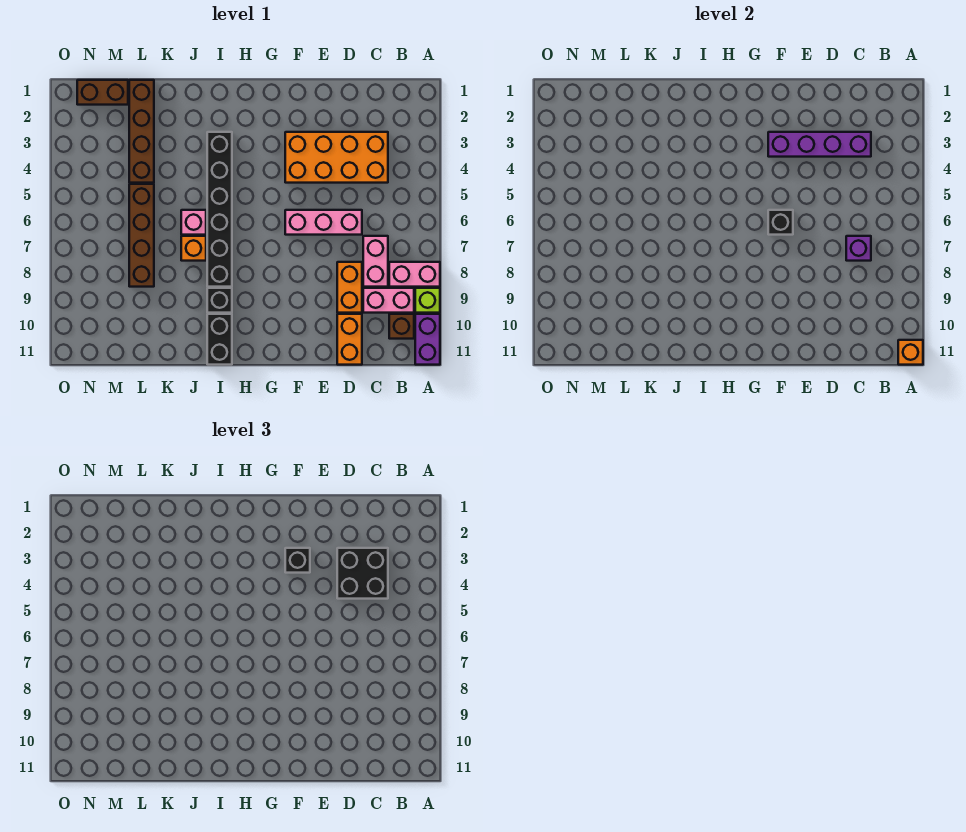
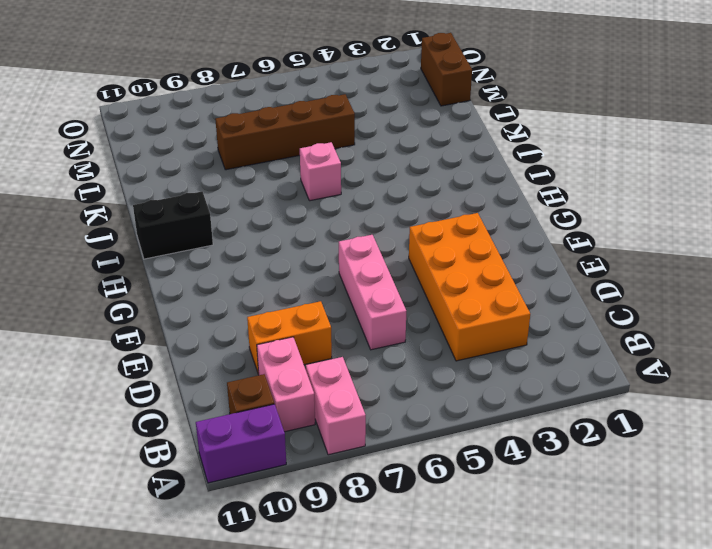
none -> lime brick A9 level 1
none -> pink brick C7:C8 level 1
none -> orange brick D10:D11 level 1

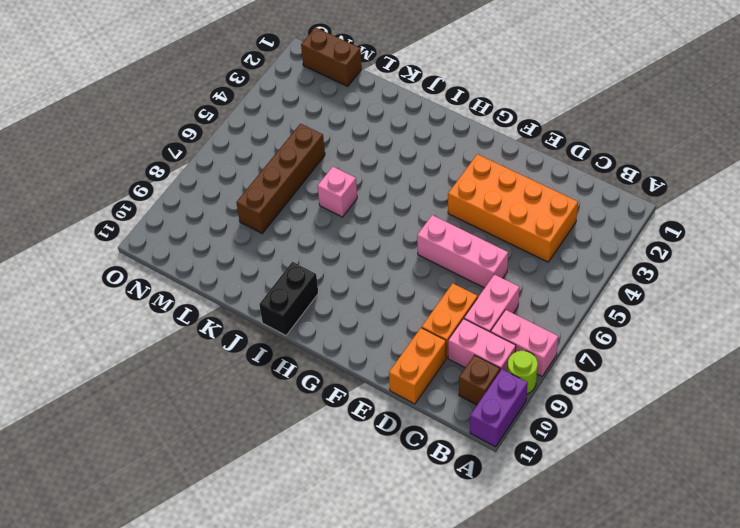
lime round brick A9 level 1 -> lime brick A9 level 1
none -> black brick I3:I8 level 1
none -> black brick I9 level 1
none -> orange brick J7 level 1

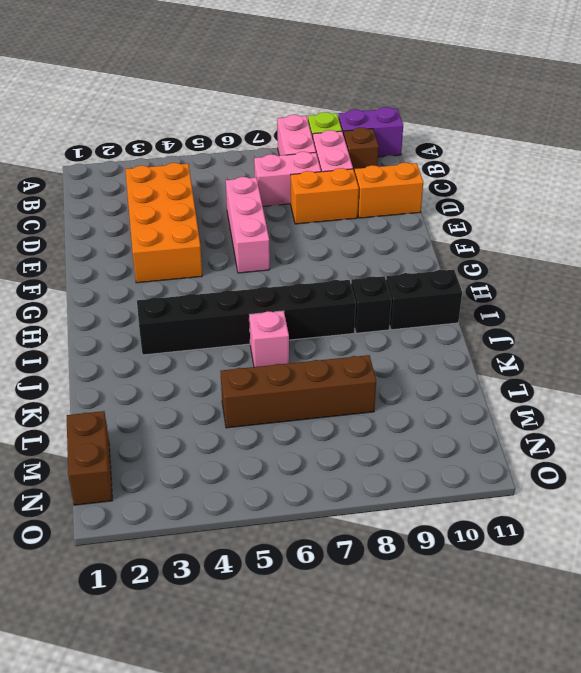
none -> orange brick J7 level 1
none -> brown brick L1:L4 level 1
none -> orange brick A11 level 2

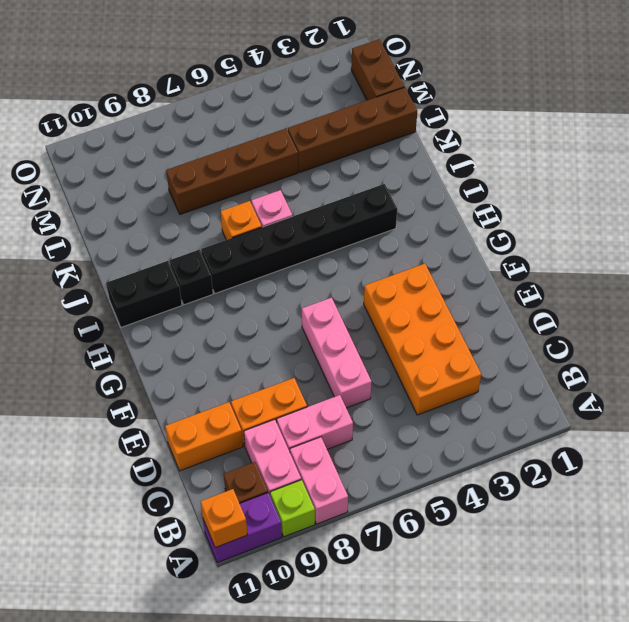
none -> purple brick C3:F3 level 2
none -> purple brick C7 level 2
none -> black brick F6 level 2

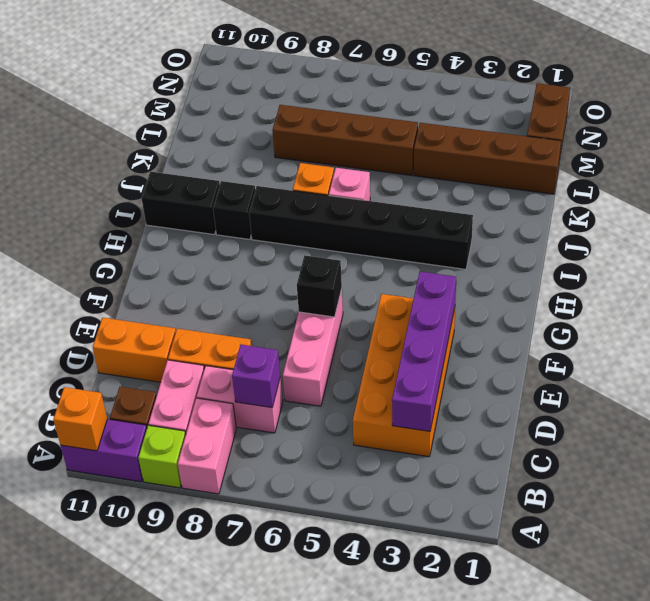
none -> black brick C3:D4 level 3
none -> black brick F3 level 3

